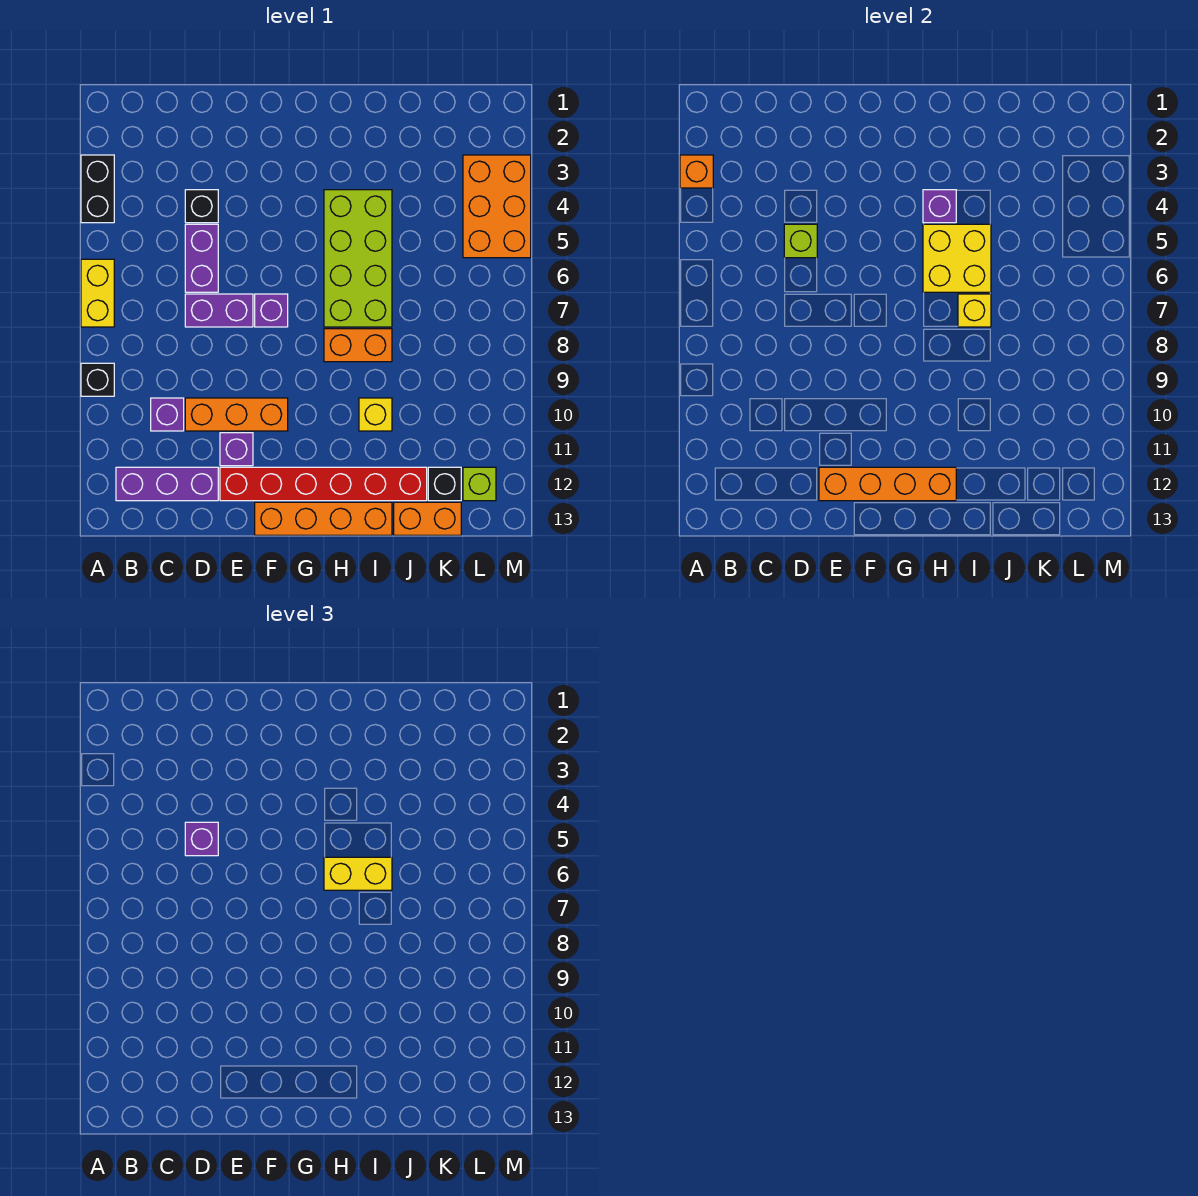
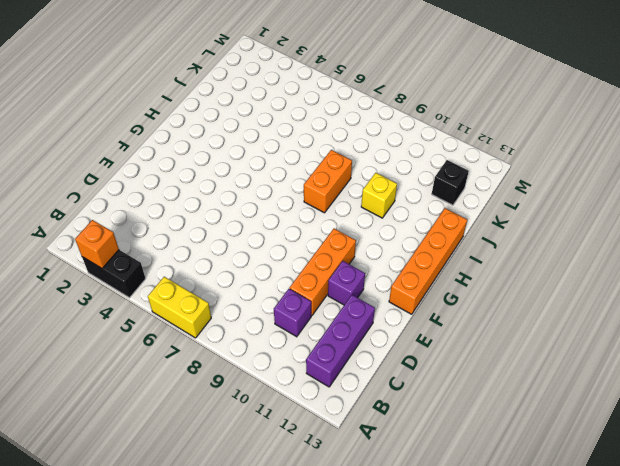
none -> black brick A9 level 1
none -> black brick D4 level 1
none -> purple brick D5:D6 level 1

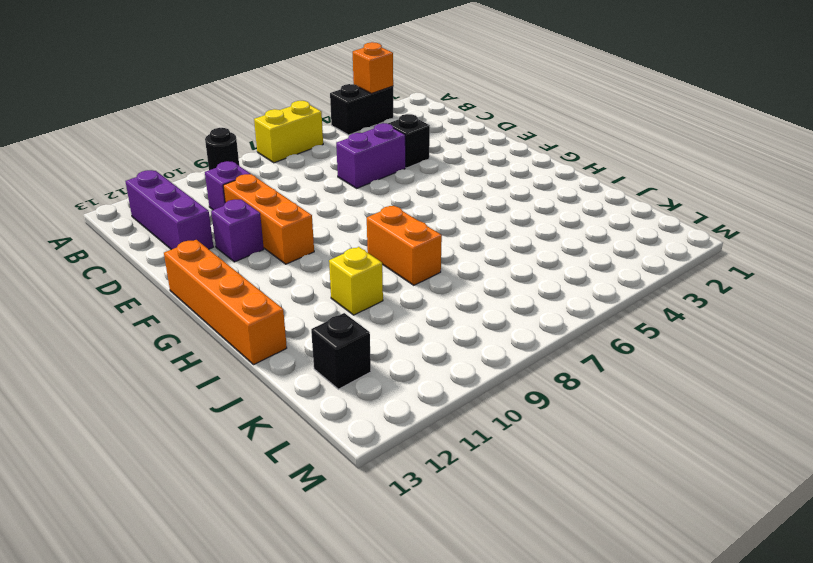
black round brick A9 level 1 -> black brick A9 level 1
none -> purple brick D7:E7 level 1
none -> red brick E12:J12 level 1
none -> purple brick F7 level 1

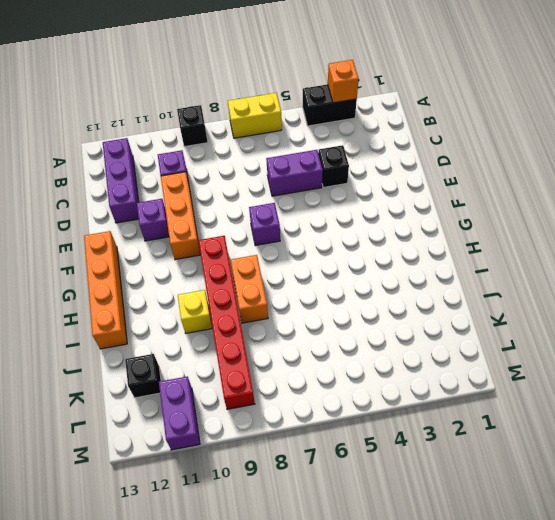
red brick G9:L9 level 1 -> red brick E12:J12 level 1
purple brick L11:M11 level 1 -> purple brick D7:E7 level 1
none -> lime brick H4:I7 level 1
none -> orange brick J13:K13 level 1
none -> orange brick L3:M5 level 1

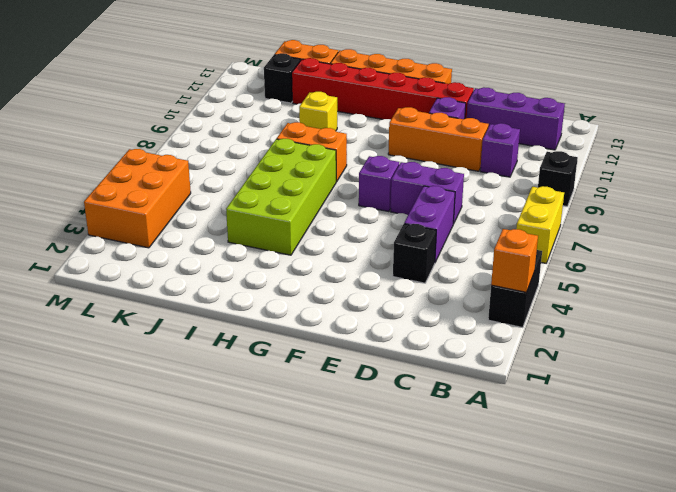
none -> lime brick L12 level 1
none -> lime brick D5 level 2
none -> orange brick E12:H12 level 2

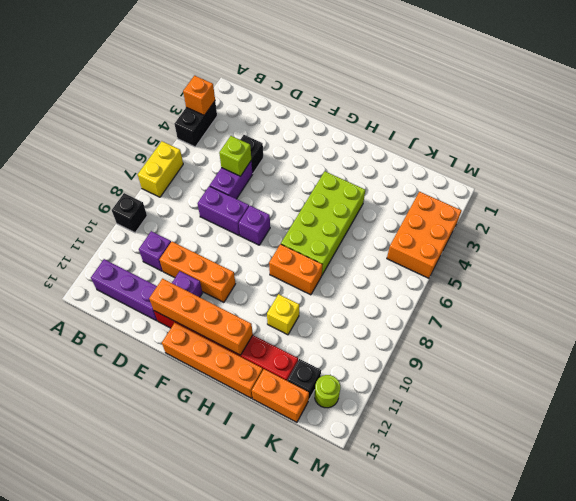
lime round brick L12 level 1 -> lime brick L12 level 1
none -> purple brick H4 level 2
none -> yellow brick H5:I6 level 2
none -> yellow brick I7 level 2

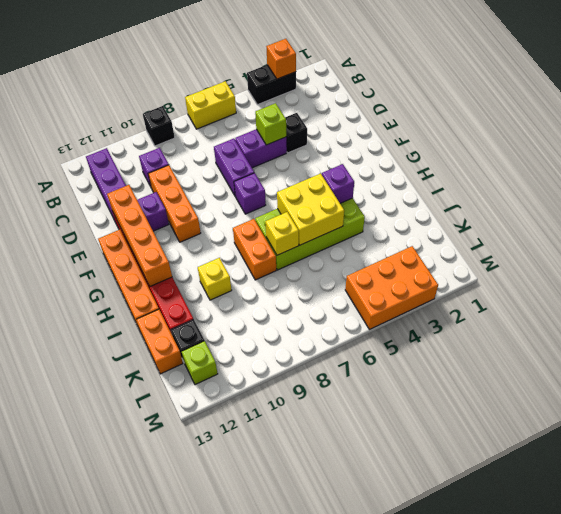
none -> purple brick D5 level 3
none -> yellow brick H6:I6 level 3

